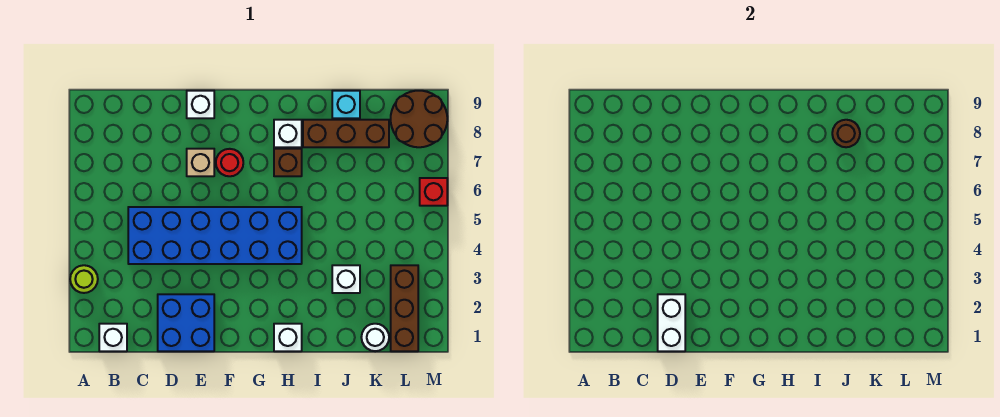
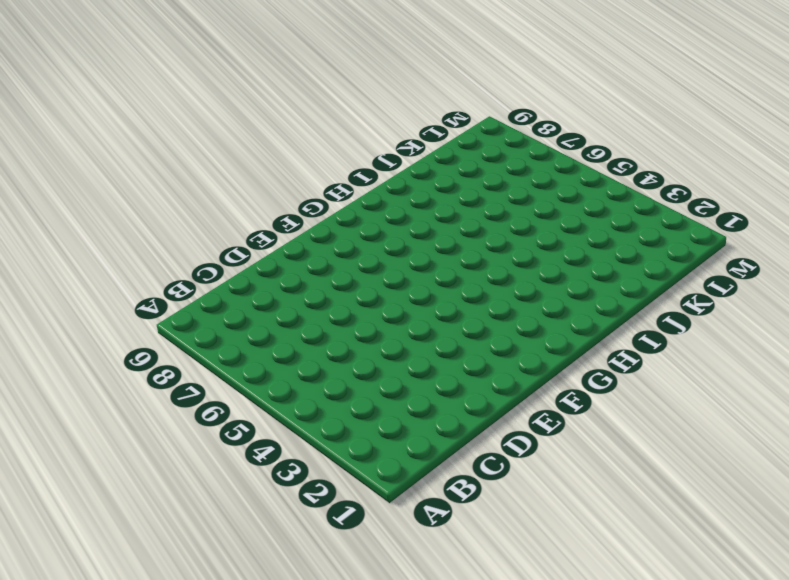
none -> lime round brick A3 level 1
none -> white brick B1 level 1
none -> blue brick C4:H5 level 1

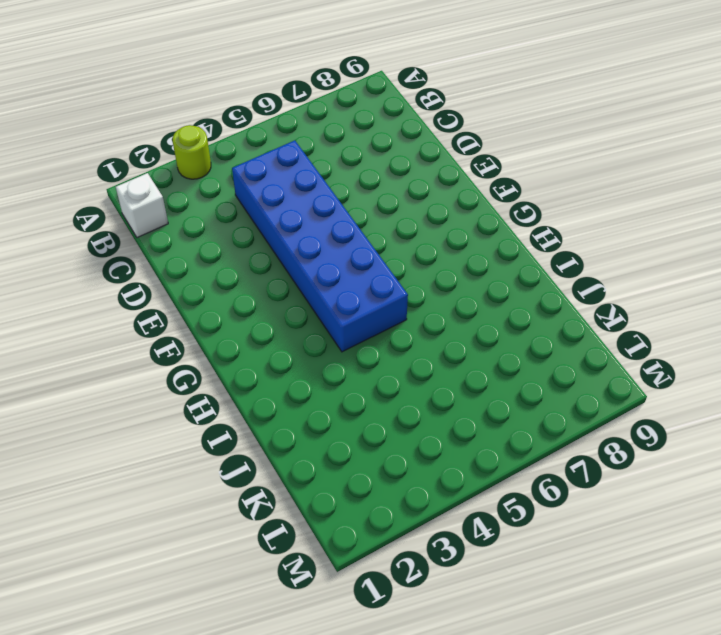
none -> blue brick D1:E2 level 1
none -> tan brick E7 level 1
none -> white brick E9 level 1

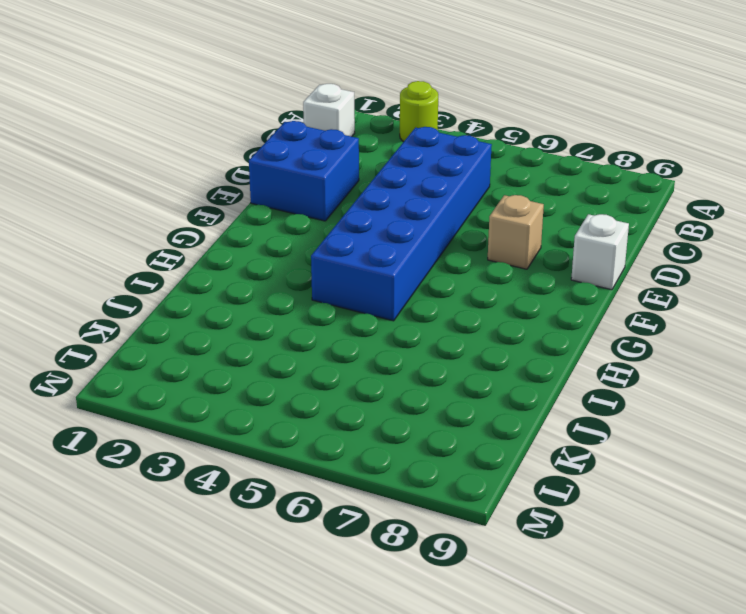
none -> red round brick F7 level 1
none -> white brick H1 level 1
none -> brown brick H7 level 1

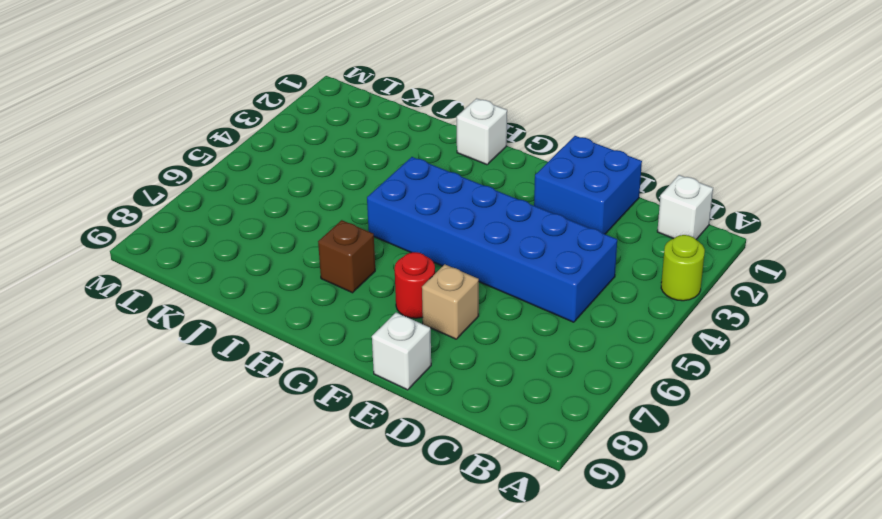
none -> white brick H8 level 1
none -> brown brick I8:K8 level 1
none -> white brick J3 level 1

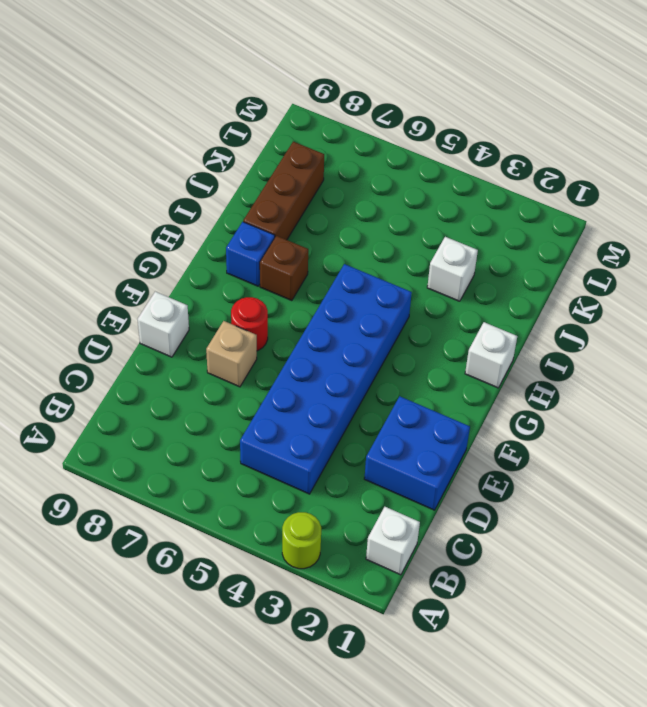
blue brick H8 level 1 -> white brick H8 level 1
none -> cyan brick J9 level 1
none -> white round brick K1 level 1
none -> brown brick L1:L3 level 1

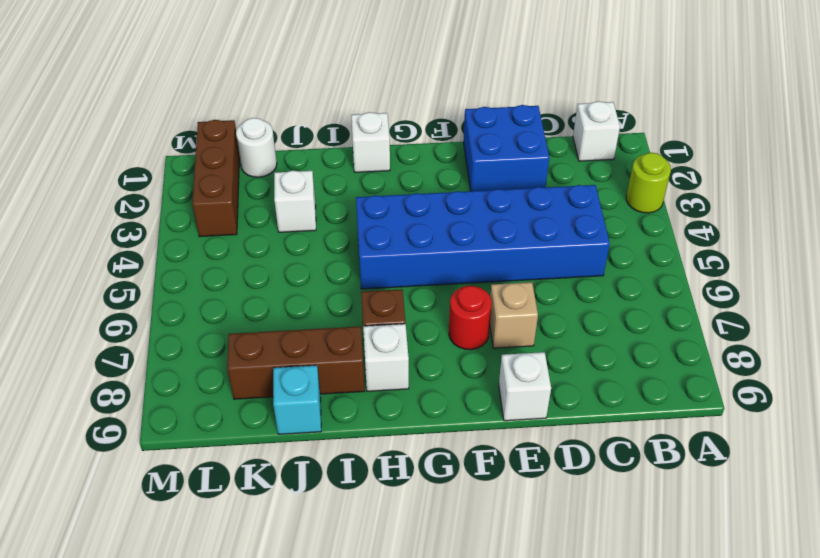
none -> brown round brick L8:M9 level 1
none -> red brick M6 level 1
none -> white brick D1:D2 level 2

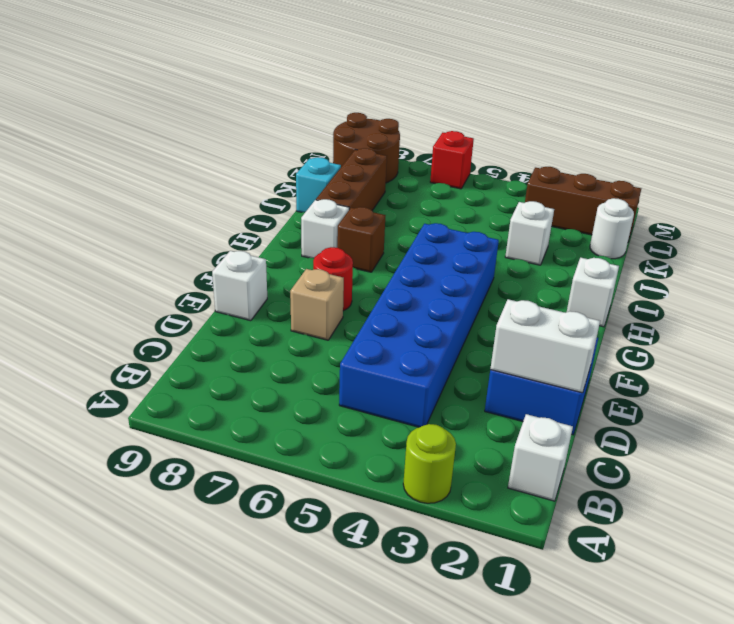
none -> brown round brick J8 level 2

